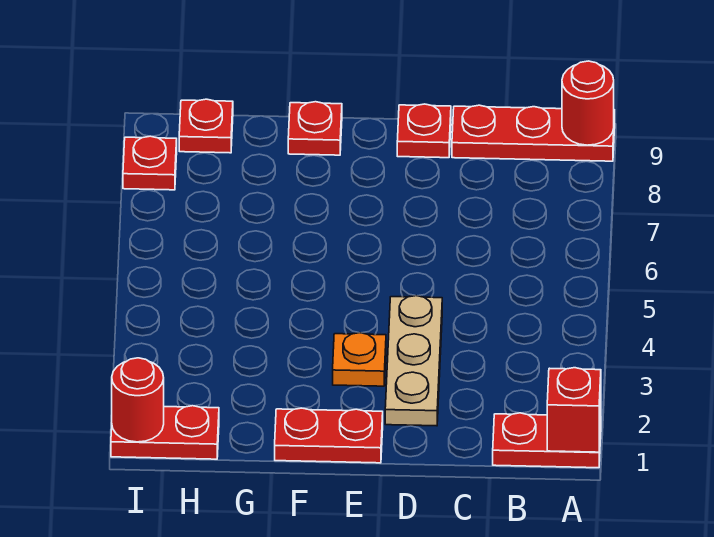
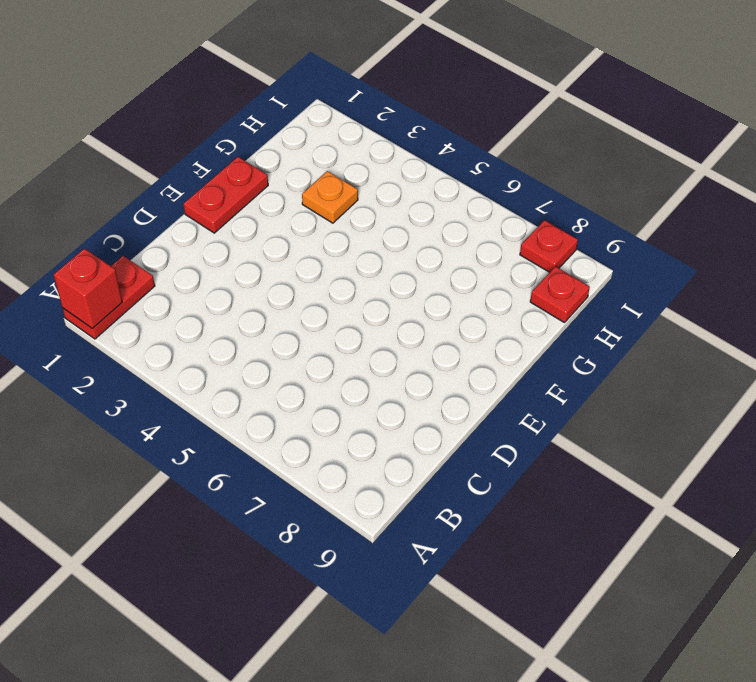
orange plate G3 level 1 -> orange plate E3 level 1
none -> red plate A9:C9 level 1
none -> tan plate D2:D4 level 1
none -> red plate D9 level 1

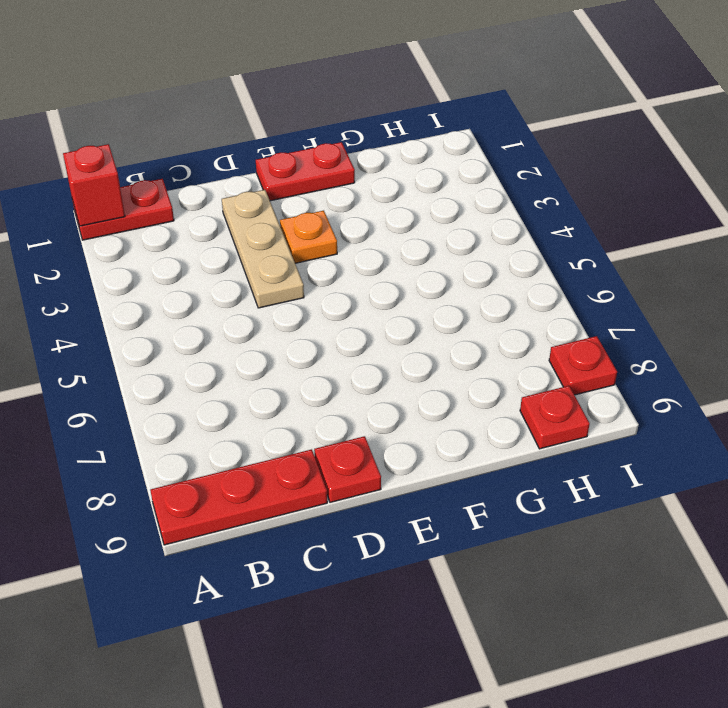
none -> red plate F9 level 1
none -> red plate H1:I1 level 1
none -> red round brick A9 level 2

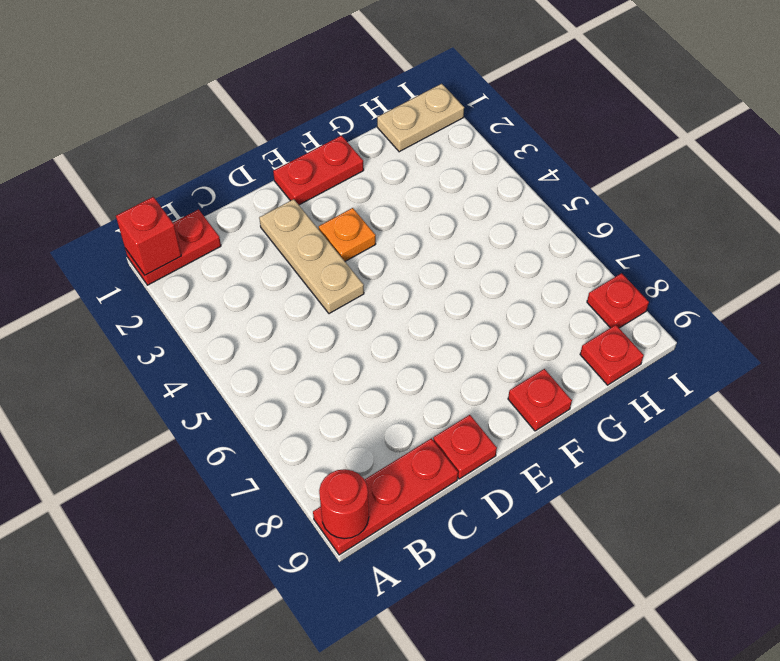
tan plate H1:I1 level 1 -> red plate H1:I1 level 1
none -> red round brick I1 level 2

